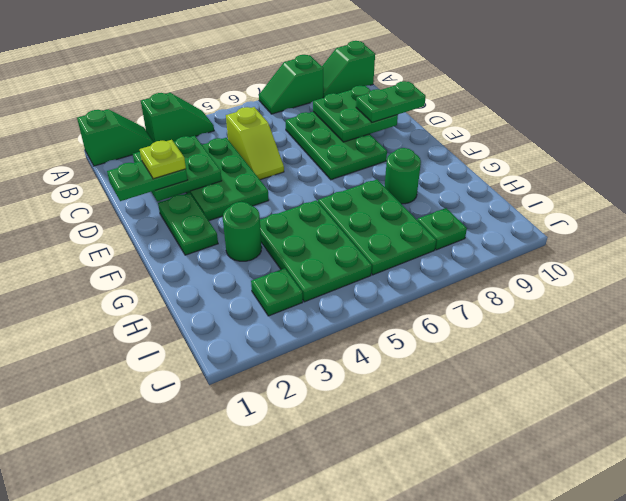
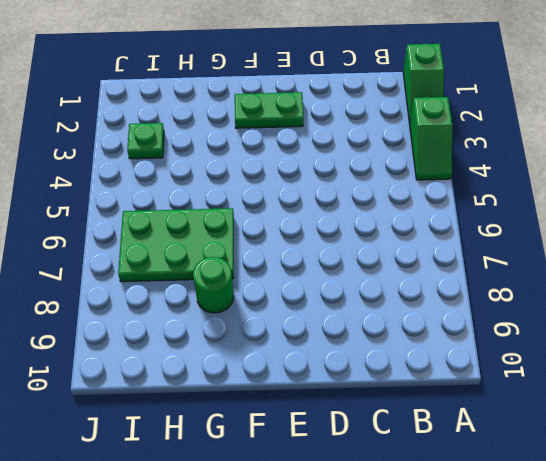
none -> green slope A7:A8 level 1 top 8
none -> green slope A9:A10 level 1 top 10
none -> green plate C3:E4 level 1

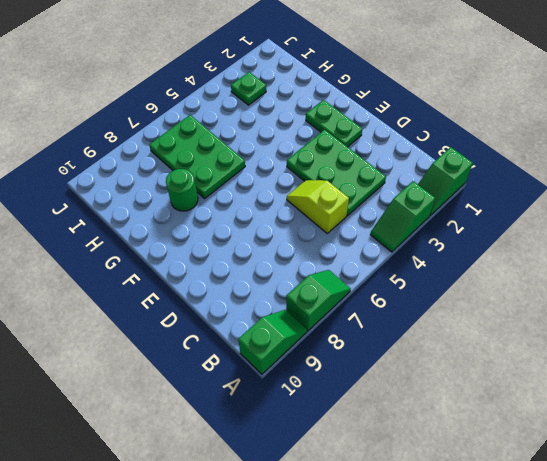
none -> green plate C7:E8 level 1
none -> green round brick G3 level 1
none -> green plate G4:I5 level 1

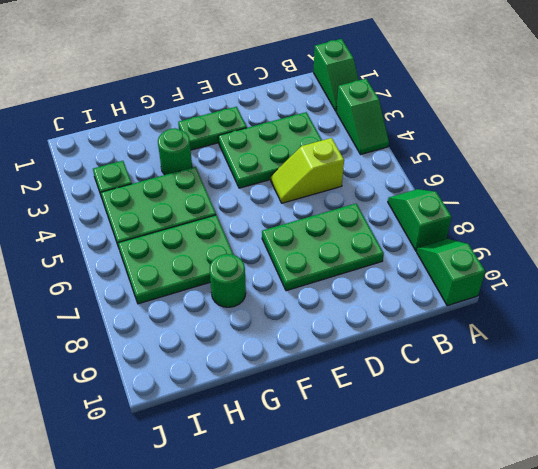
none -> green plate I8 level 1
none -> green plate C2:D3 level 2
none -> green plate C8:D9 level 2

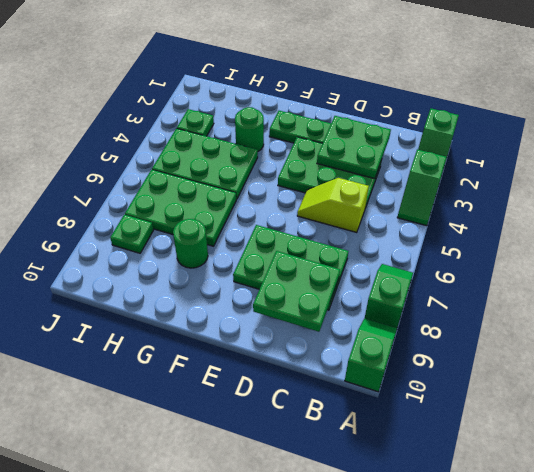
none -> green plate D1:D2 level 3
none -> green plate D9:D10 level 3
none -> lime plate D2 level 4

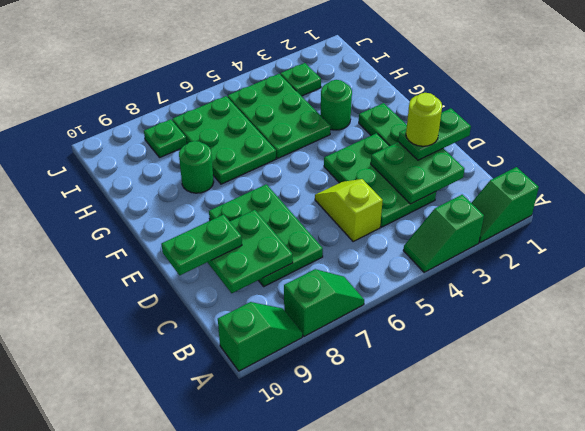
lime round brick D2 level 4 -> lime plate D2 level 4

